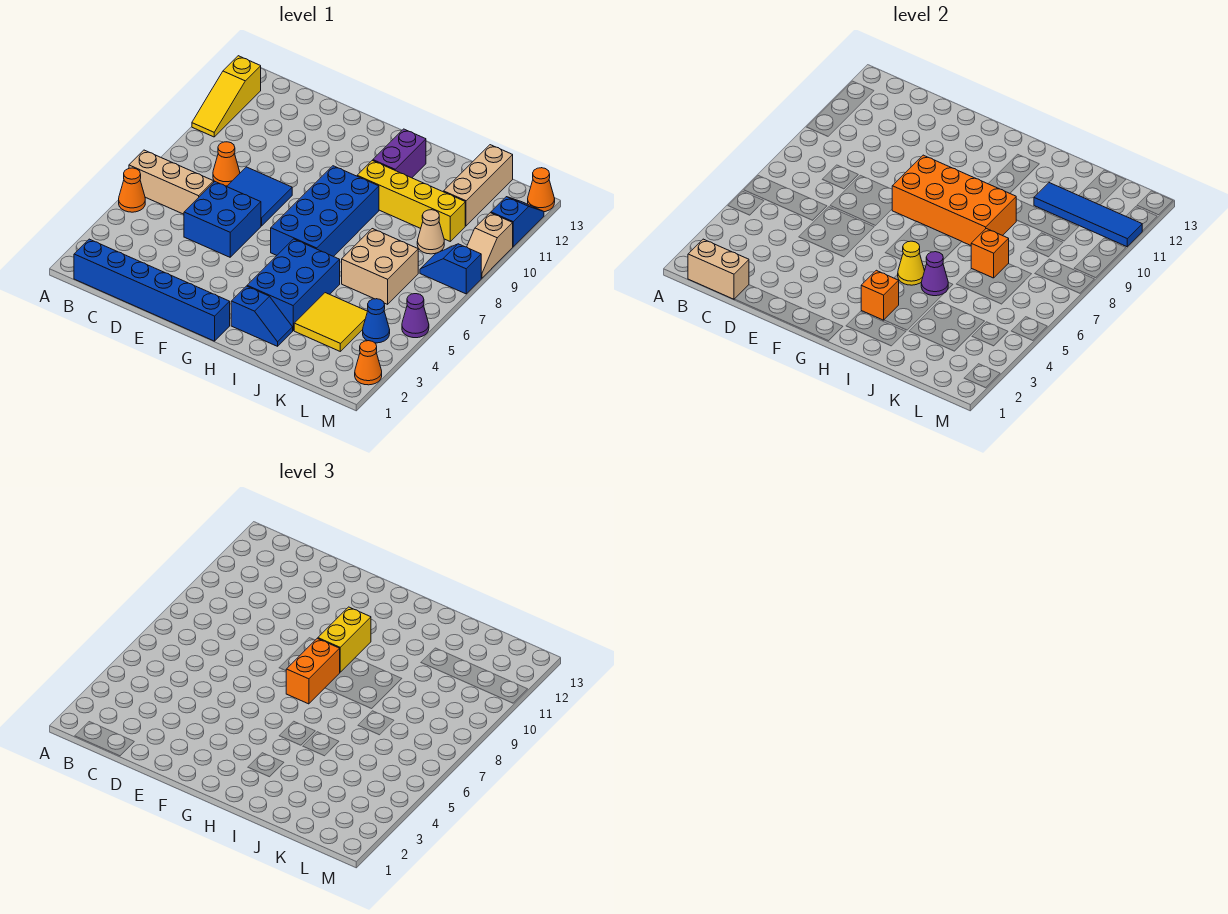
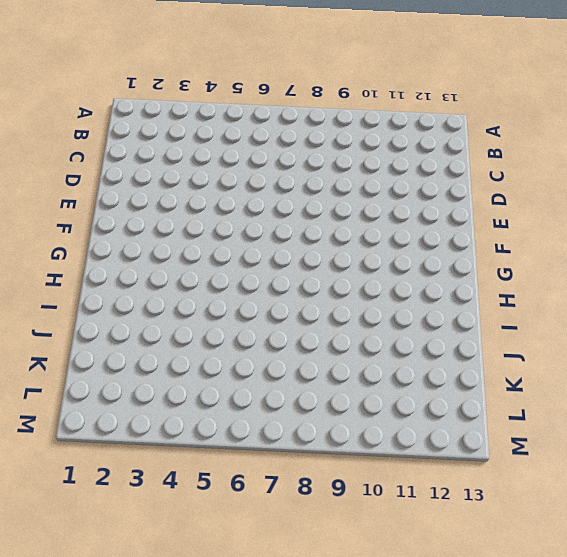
none -> orange cone A5 level 1
none -> tan brick A6:C6 level 1
none -> yellow slope A10:A12 level 1 top 12
none -> blue brick B1:G1 level 1

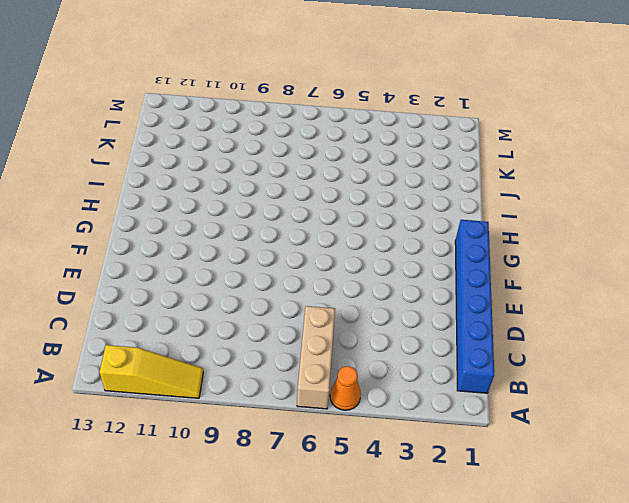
none -> orange cone C8 level 1
none -> blue brick D5:E6 level 1
none -> blue tile D7:E8 level 1
none -> blue brick G6:H9 level 1

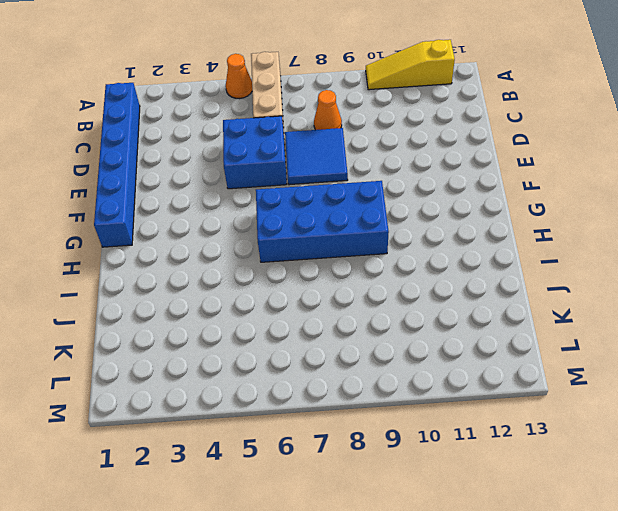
none -> blue slope H2:I2 level 1 top H
none -> blue brick H3:I5 level 1
none -> yellow brick H10:K10 level 1
none -> purple brick H11:H12 level 1

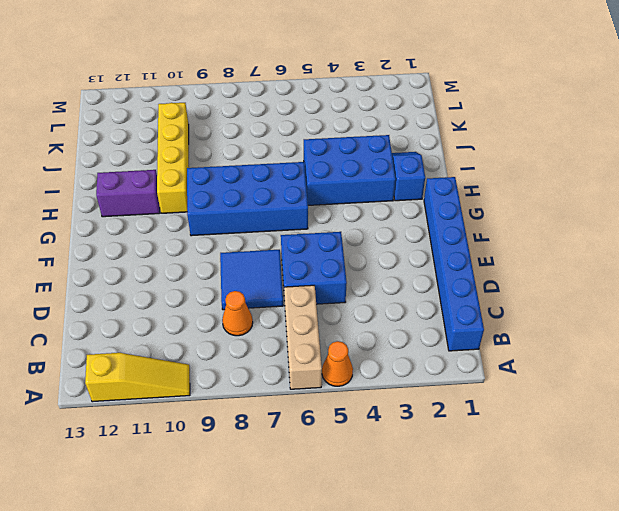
none -> yellow tile J3:K4 level 1
none -> tan brick J6:K7 level 1
none -> tan cone K9 level 1
none -> tan brick K11:K13 level 1

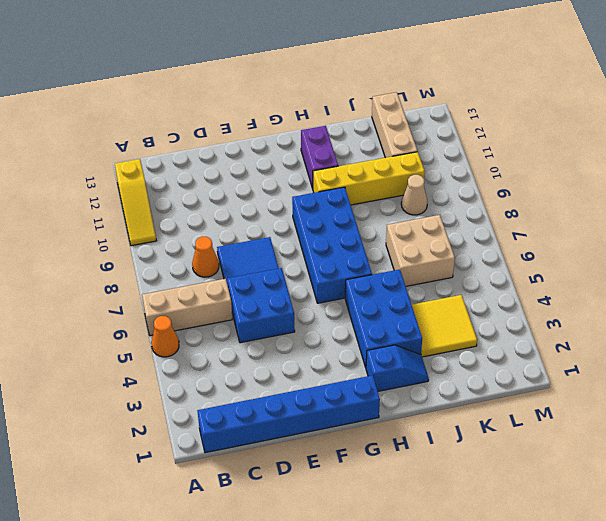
none -> blue cone L4 level 1
none -> blue slope L8:M8 level 1 top M
none -> orange cone M2 level 1
none -> purple cone M5 level 1

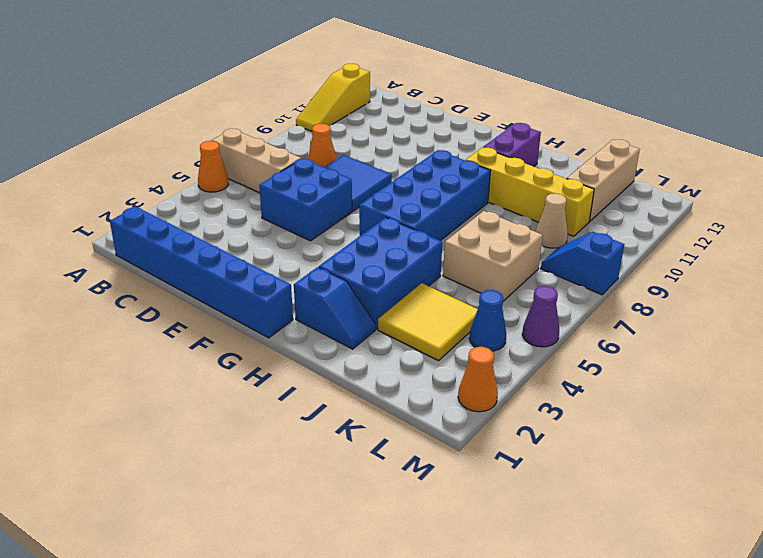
none -> tan slope M9:M10 level 1 top 10
none -> blue slope M11:M12 level 1 top 11
none -> orange cone M13 level 1
none -> tan brick B1:C1 level 2

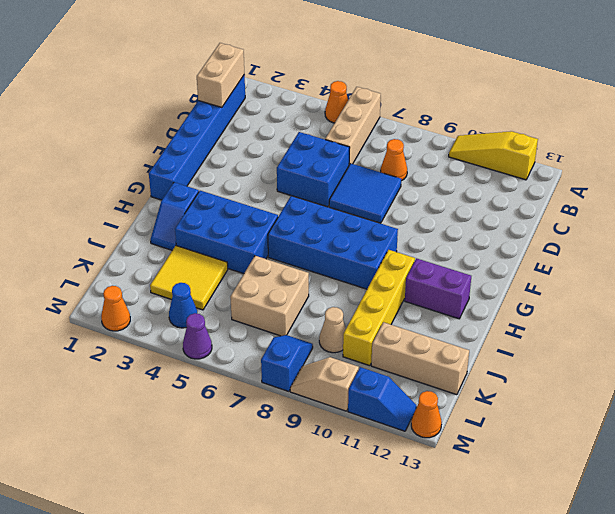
none -> orange brick F8:I9 level 2
none -> orange brick H3 level 2
none -> yellow cone H5 level 2
none -> purple cone I5 level 2

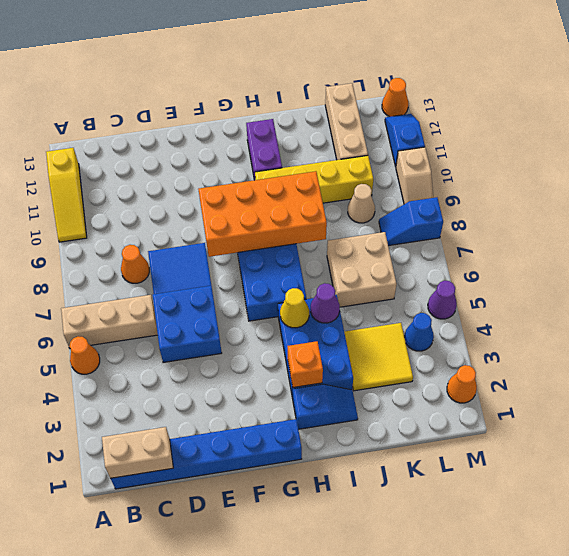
none -> orange brick J7 level 2
none -> blue tile J11:M11 level 2
none -> orange brick G7:G8 level 3
none -> yellow brick G9:G10 level 3

